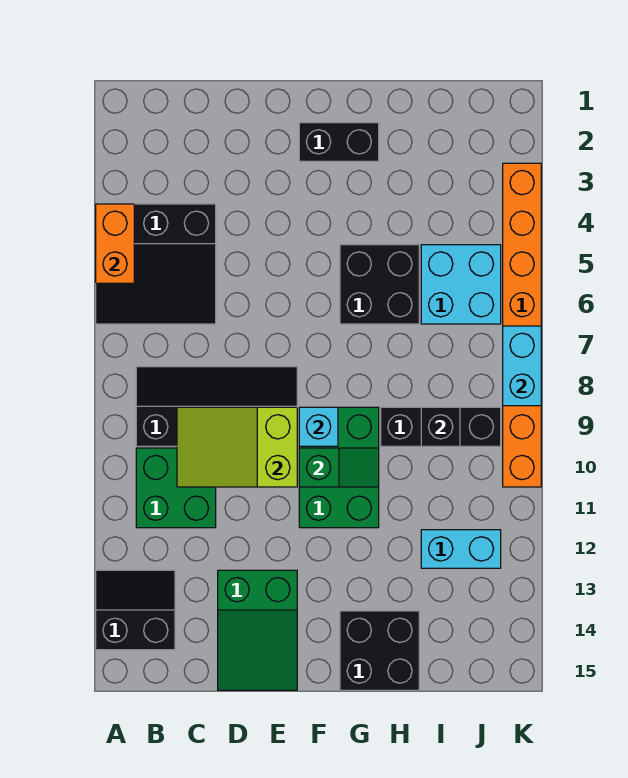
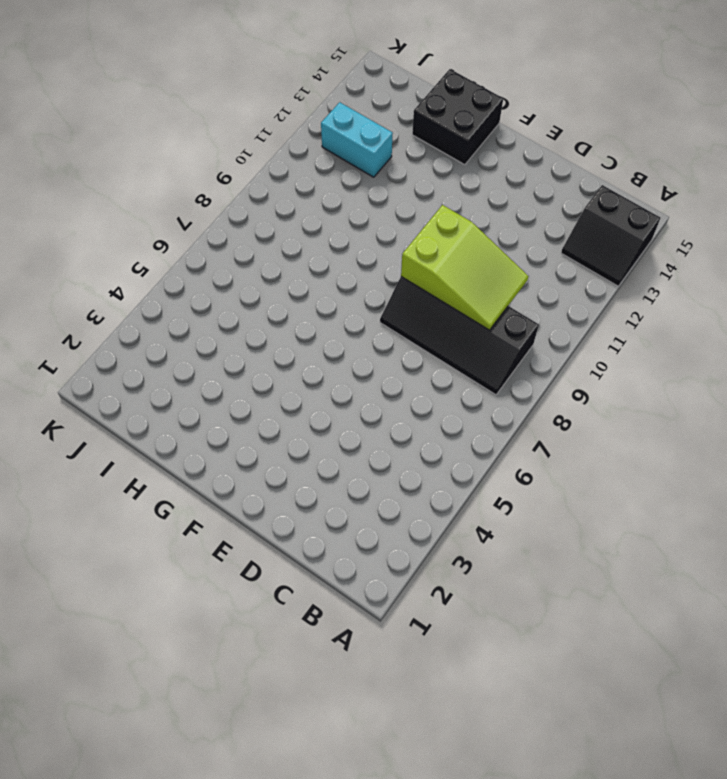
none -> black slope A4:C6 level 1 top 4
none -> green brick B10:C11 level 1
none -> green slope D13:E15 level 1 top 13

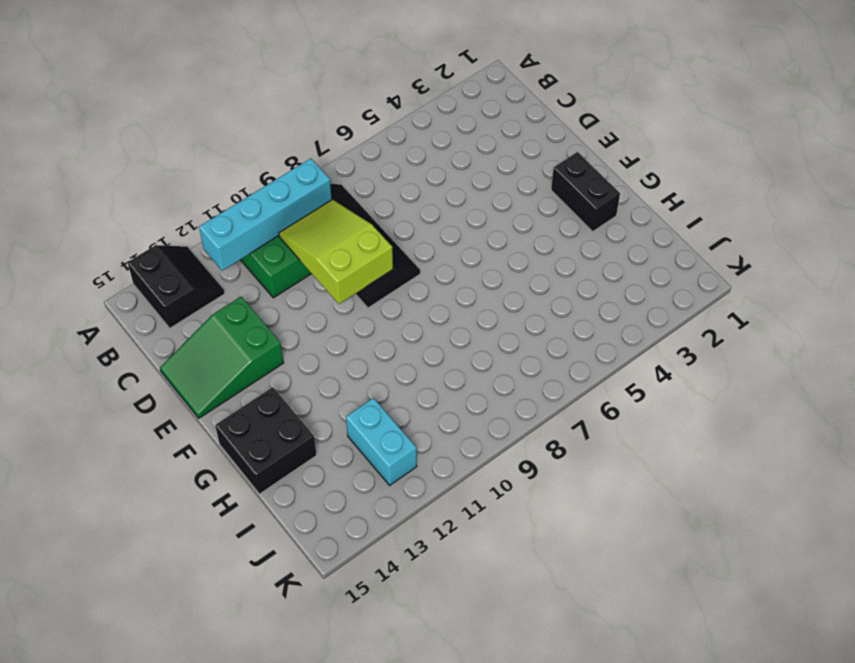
cyan brick B9:B12 level 2 -> none
none -> black slope A4:C6 level 1 top 4
none -> green brick F9:G11 level 1
none -> black brick G5:H6 level 1

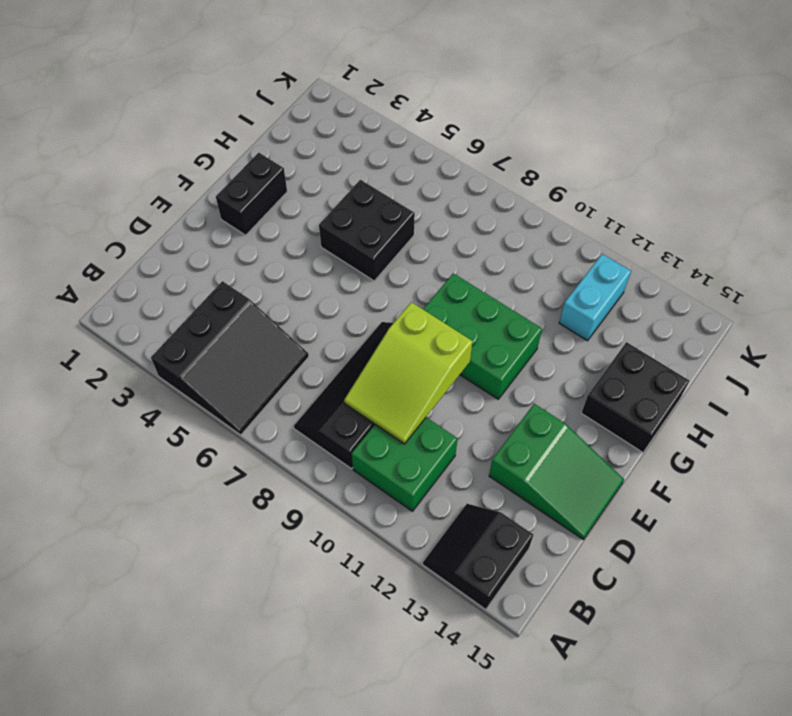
none -> black brick H9:J9 level 1
none -> cyan brick I5:J6 level 1
none -> orange brick K3:K10 level 1

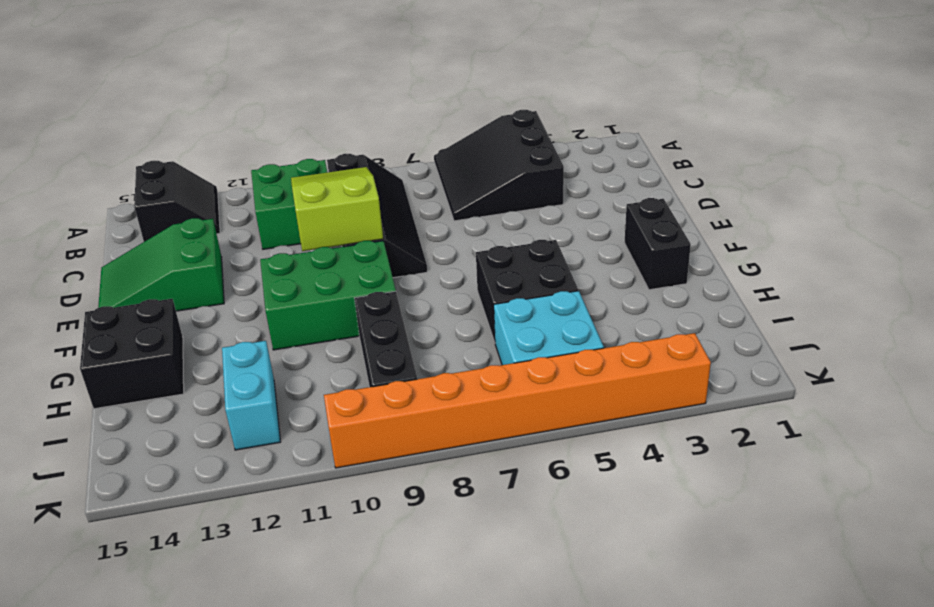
none -> orange brick A4:A5 level 2
none -> cyan brick F9 level 2
none -> green slope F10:G10 level 2 top F

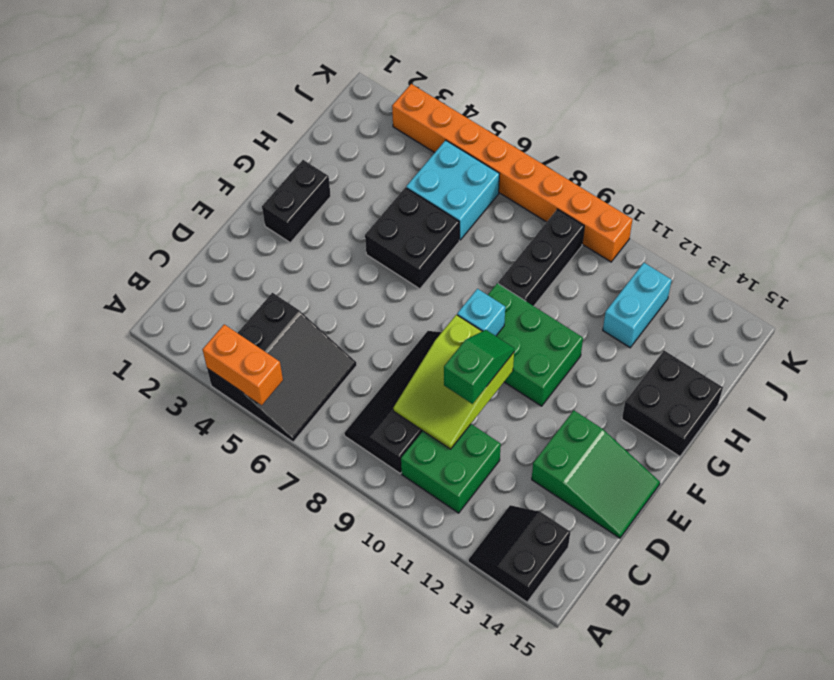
green slope D10:E10 level 3 top D -> green slope F10:G10 level 2 top F
none -> black brick I9 level 2
none -> cyan brick K7:K8 level 2

